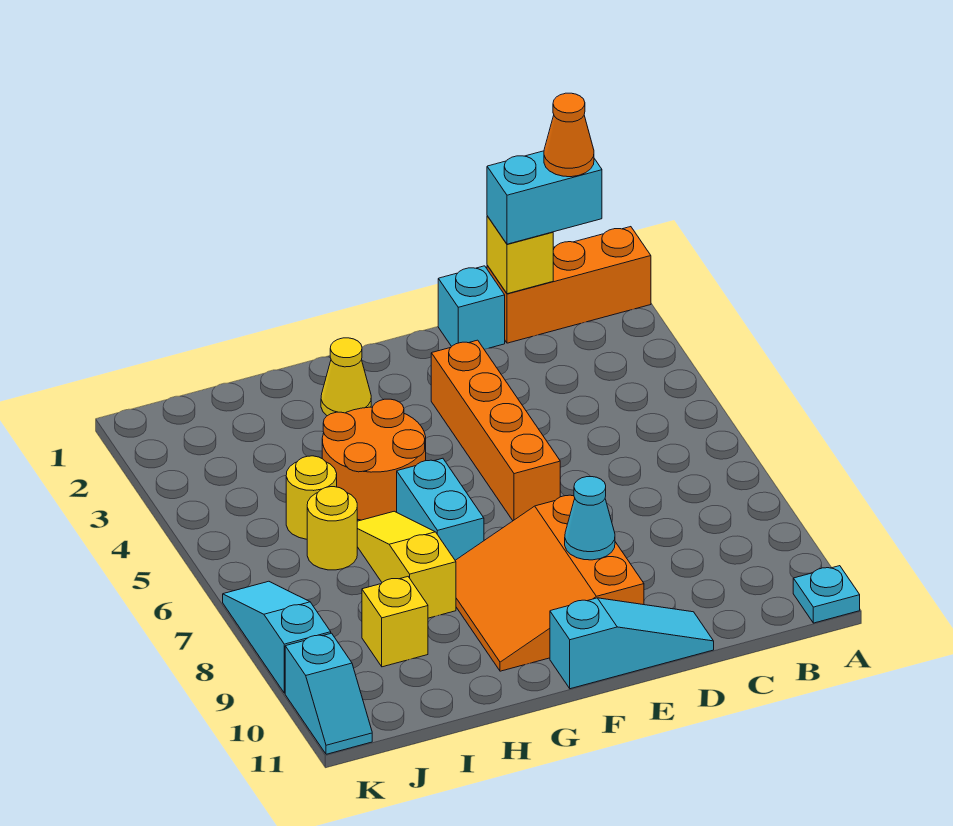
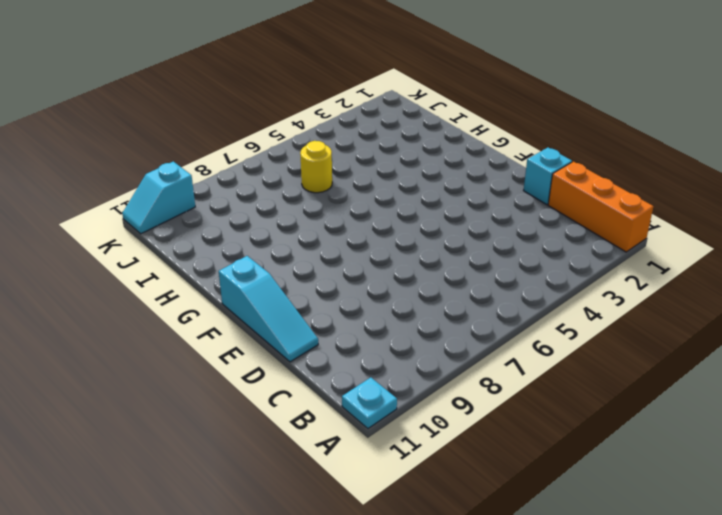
none -> orange brick E3:E6 level 1
none -> orange slope E8:G10 level 1 top E
none -> yellow cone G2 level 1

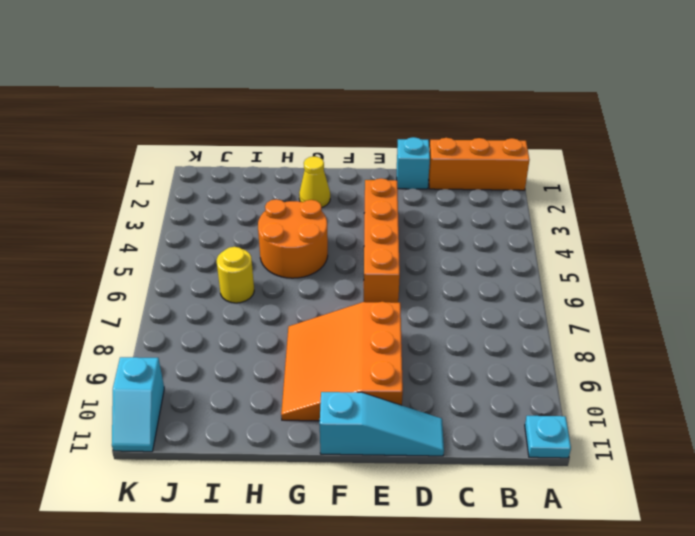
none -> cyan brick G6:G7 level 1
none -> yellow slope H6:H8 level 1 top 8
none -> yellow round brick I5 level 1

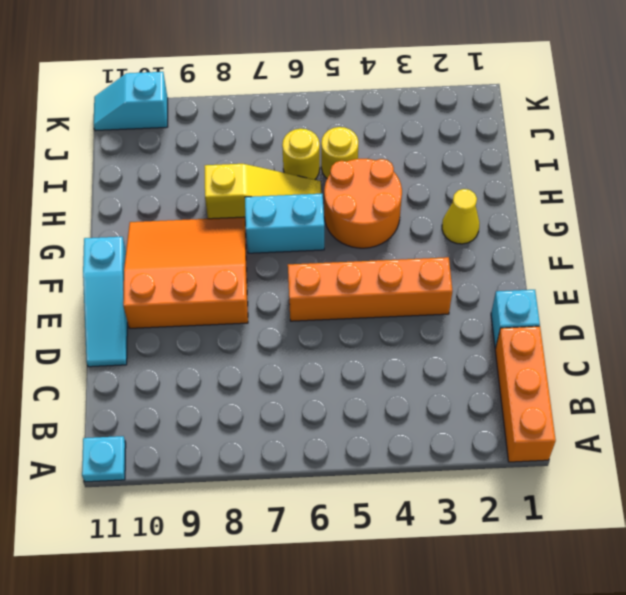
none -> yellow brick I9 level 1
none -> cyan slope K7:K9 level 1 top 9
none -> yellow brick C1 level 2

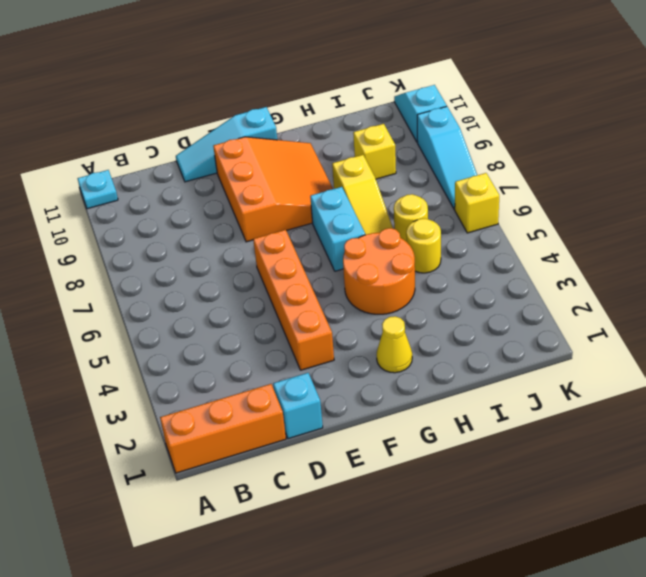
yellow brick K6 level 1 -> yellow brick C1 level 2
none -> cyan cone E9 level 2
none -> cyan brick B1:C1 level 3
none -> orange cone B1 level 4

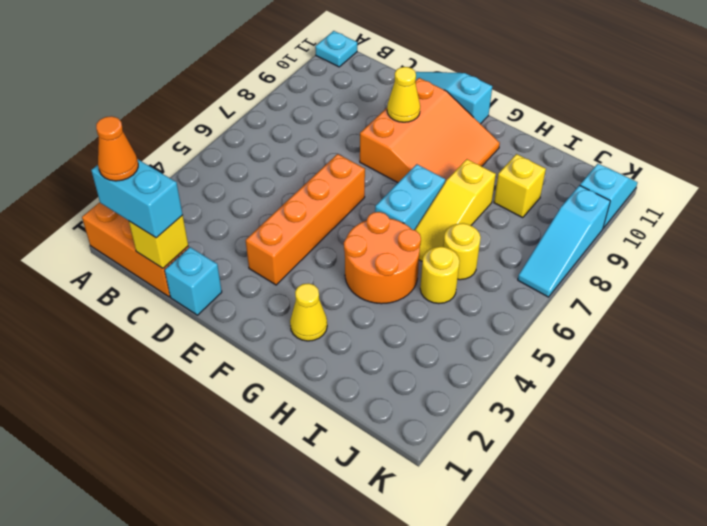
yellow cone E9 level 2 -> cyan cone E9 level 2

